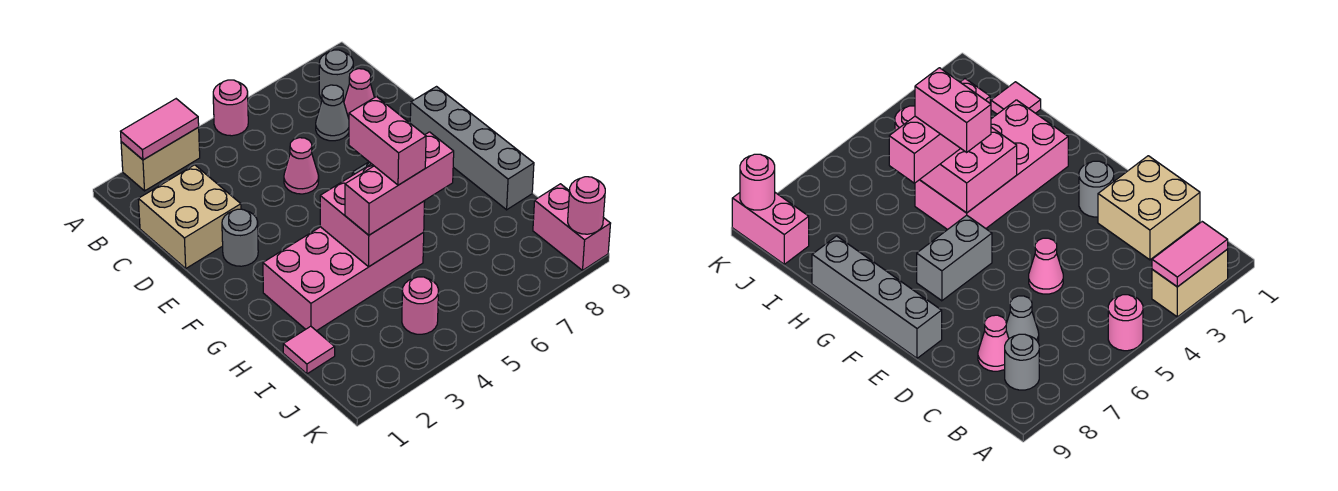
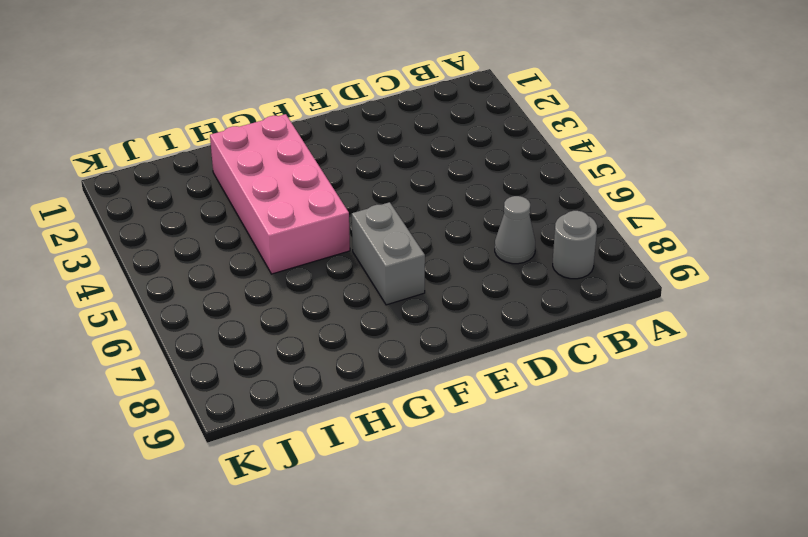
none -> tan brick A2:A3 level 1
none -> pink round brick A5 level 1
none -> tan brick C1:D2 level 1

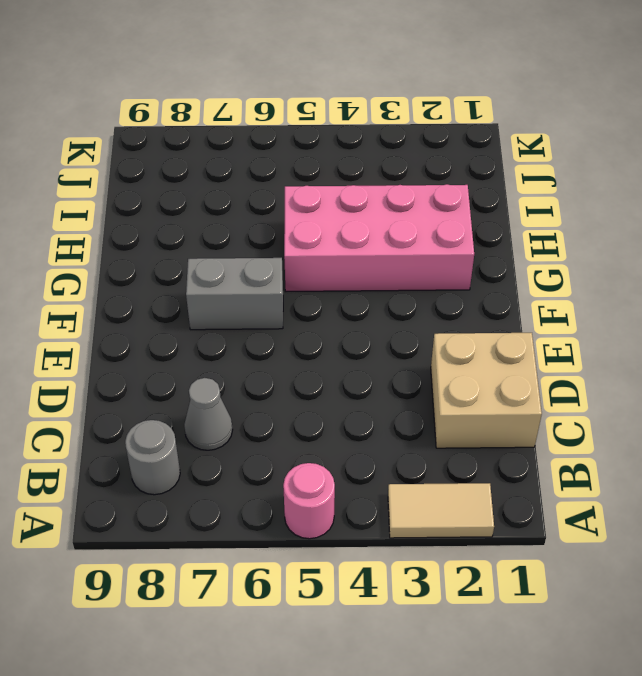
tan tile A2:A3 level 1 -> tan brick A2:A3 level 1
none -> pink cone C8 level 1
none -> pink cone D5 level 1
none -> grey round brick E2 level 1

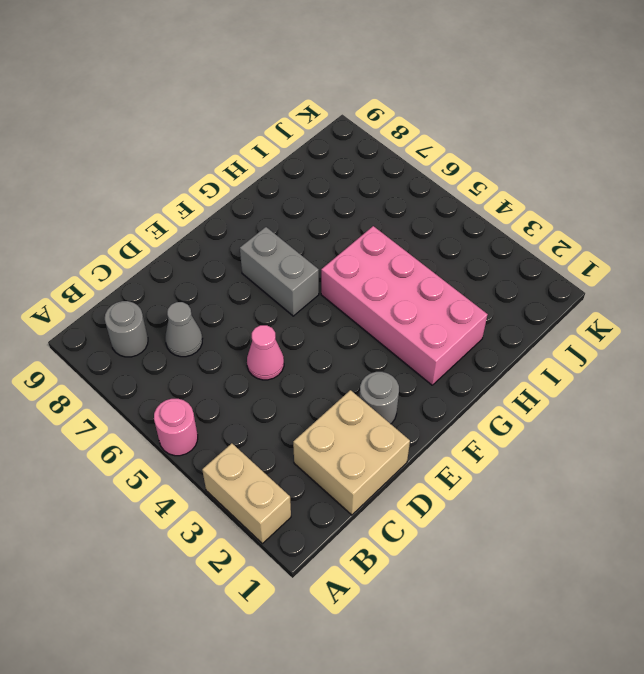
none -> pink cone C8 level 1
none -> grey brick E9:H9 level 1
none -> pink tile I1 level 1

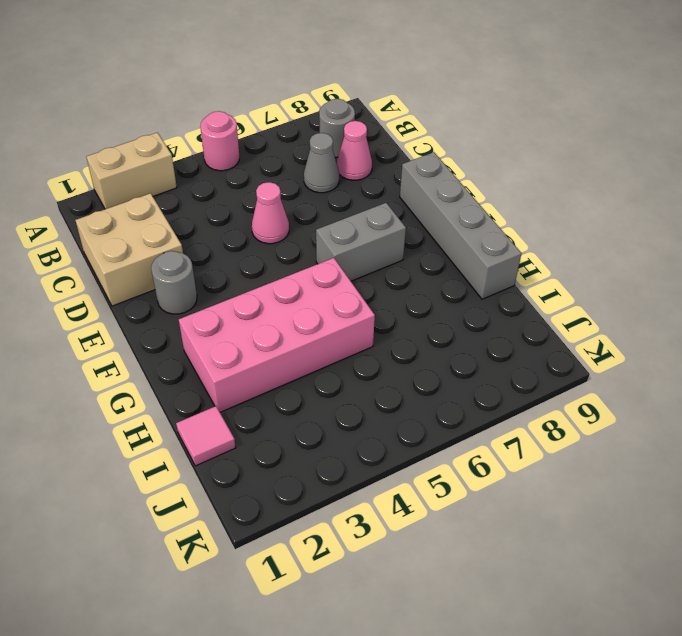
none -> pink round brick J4 level 1
none -> pink brick J9:K9 level 1
none -> pink tile A2:A3 level 2

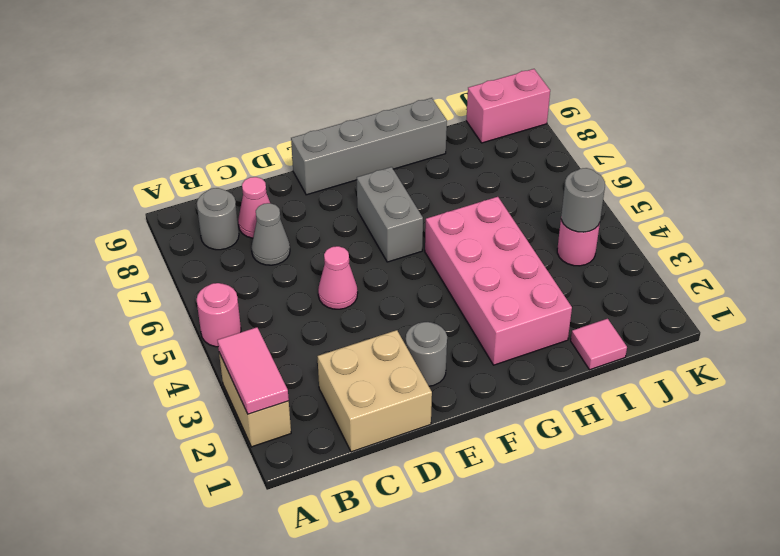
grey round brick J4 level 2 -> none
none -> pink brick G4:H5 level 2
none -> pink round brick K9 level 2
none -> pink brick H4:H6 level 3

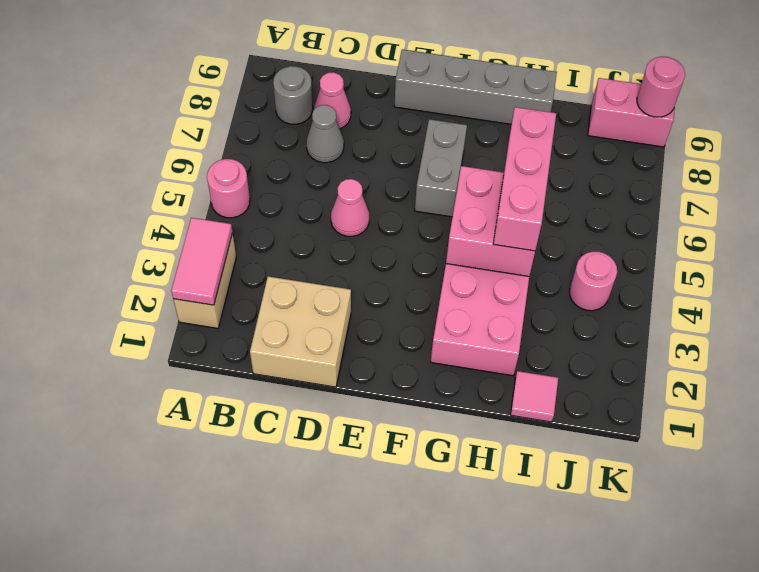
none -> grey round brick E2 level 1
none -> pink brick G5:H5 level 4

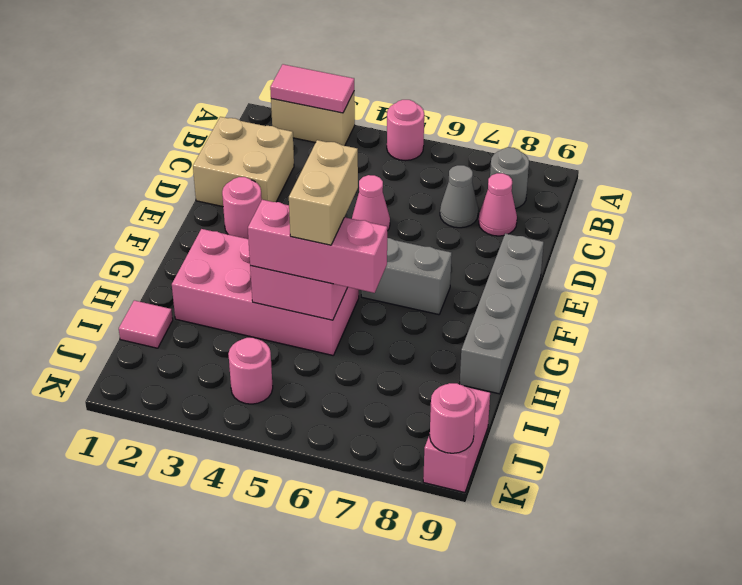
pink round brick E2 level 1 -> grey round brick E2 level 1
tan brick G5:H5 level 4 -> pink brick G5:H5 level 4

